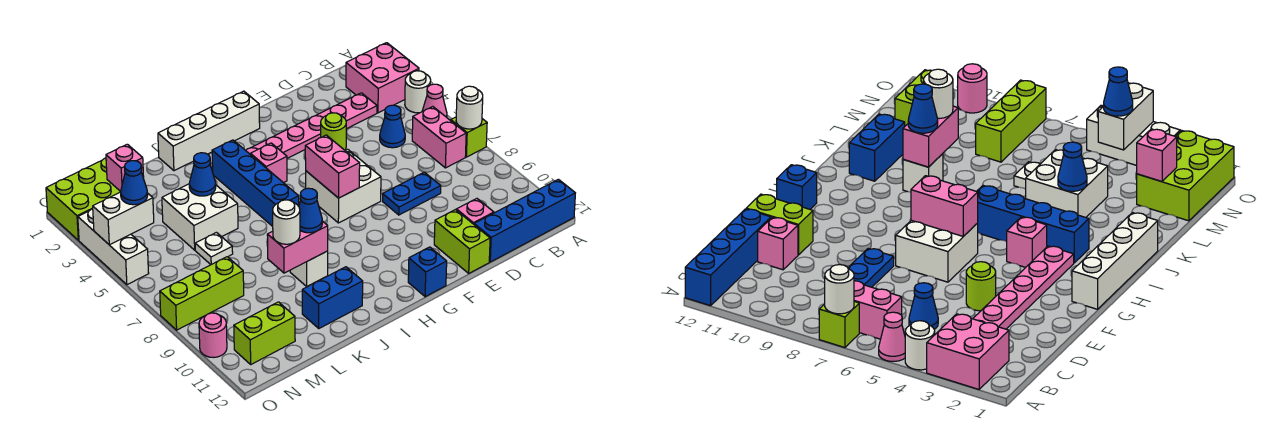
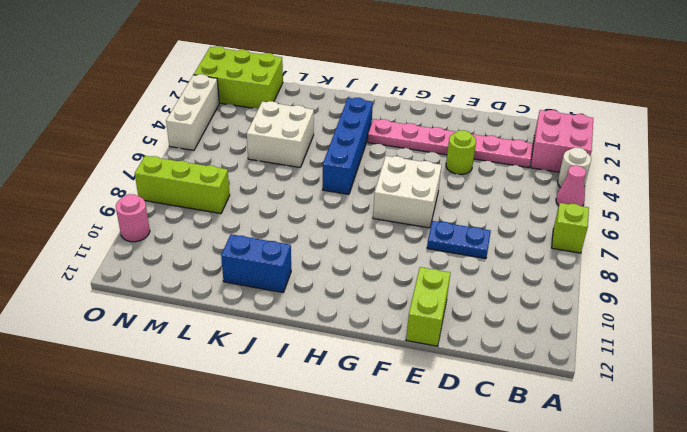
none -> blue brick A12:D12 level 1
none -> pink brick B6:B7 level 1
none -> blue cone C5 level 1
none -> pink brick D11 level 1

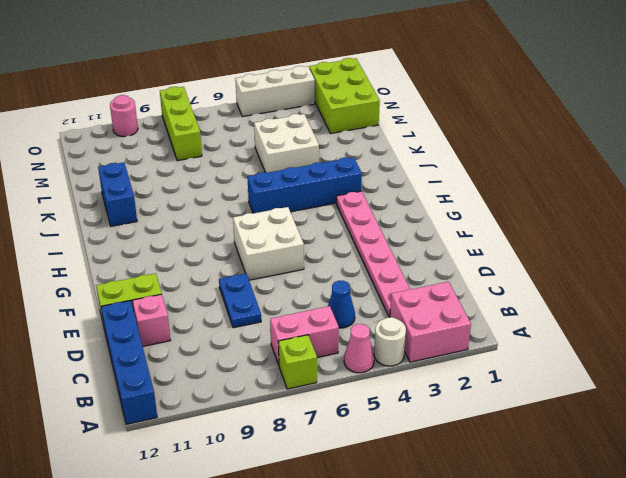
none -> lime round brick E4 level 1
none -> white brick G1:J1 level 1
none -> blue brick G12 level 1
none -> pink brick H4 level 1

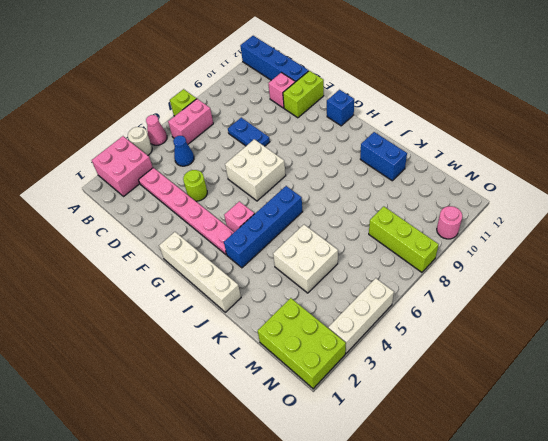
none -> white brick J9 level 1
none -> white plate L6 level 1
none -> lime brick M11:N11 level 1
none -> white round brick A7 level 2

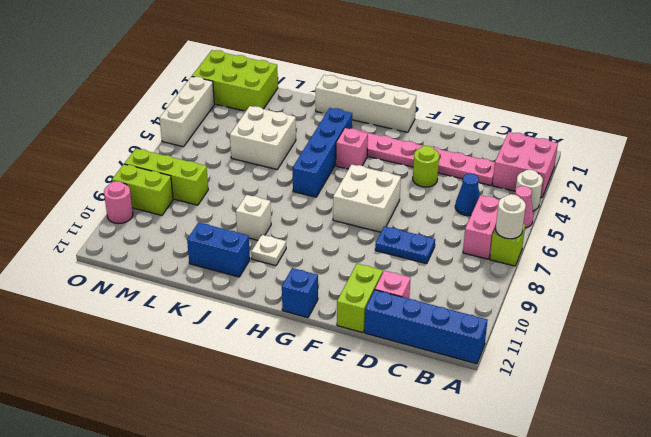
white plate I10 level 1 -> white plate L6 level 1
lime brick N9:O9 level 1 -> lime brick M11:N11 level 1
none -> pink brick G6:G7 level 2
none -> pink brick J9:K9 level 2
none -> blue cone K4 level 2
none -> pink brick M2 level 2

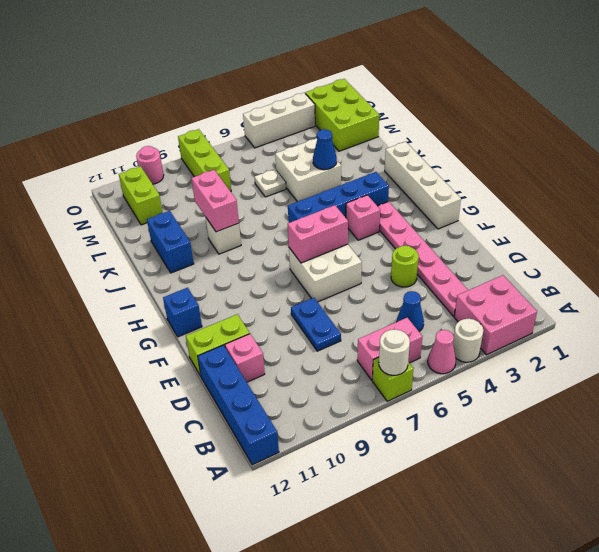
none -> pink brick M2 level 2
none -> white brick N4:O4 level 2
none -> blue cone J9 level 3
none -> white round brick K9 level 3

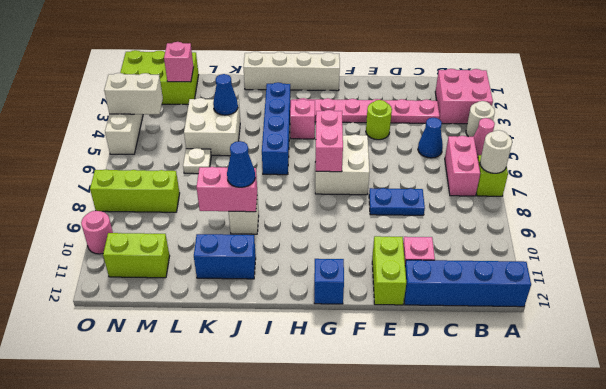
none -> white round brick K9 level 3
none -> blue cone N4 level 3

